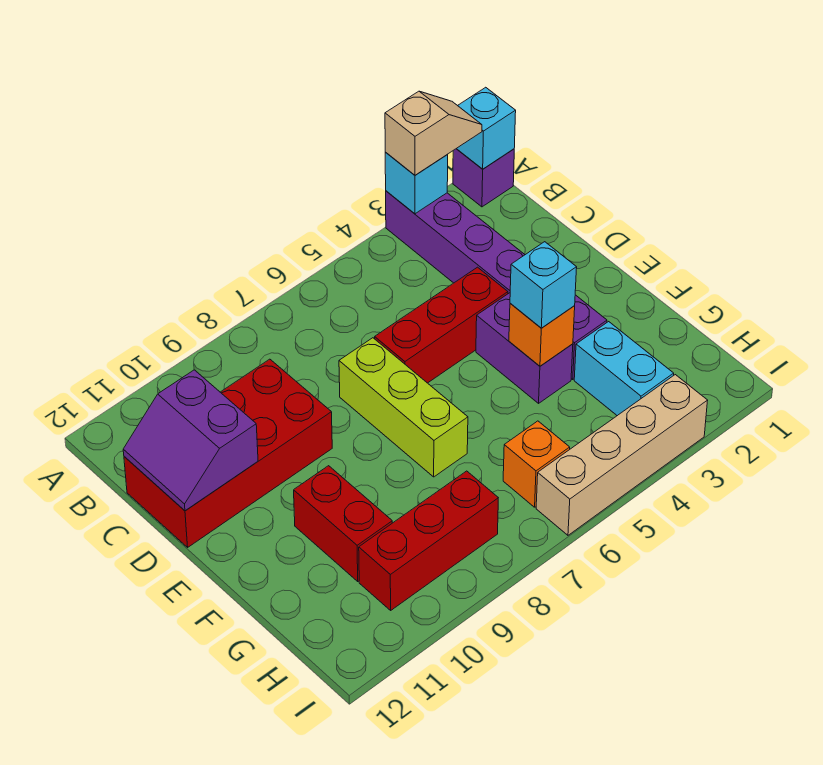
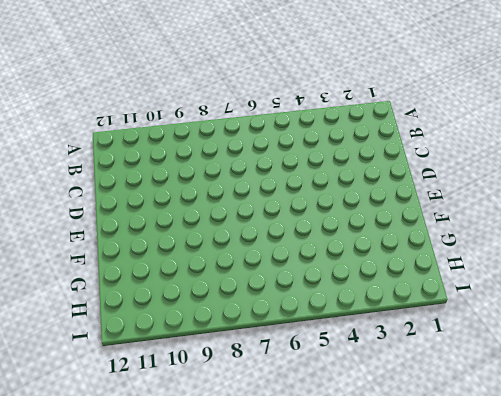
none -> purple brick A1 level 1
none -> purple brick A3:F3 level 1
none -> red brick C9:D12 level 1

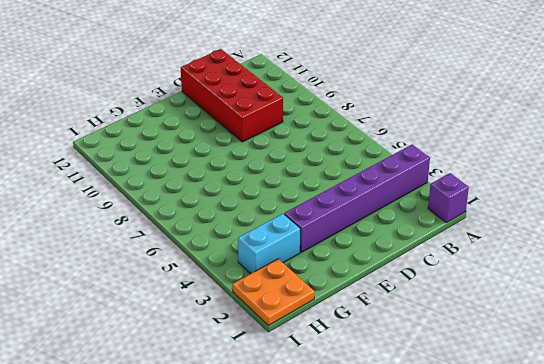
orange plate H1:I2 level 1 -> none
none -> red brick D4:D6 level 1
none -> lime brick D7:F7 level 1
none -> purple brick E4:F4 level 1

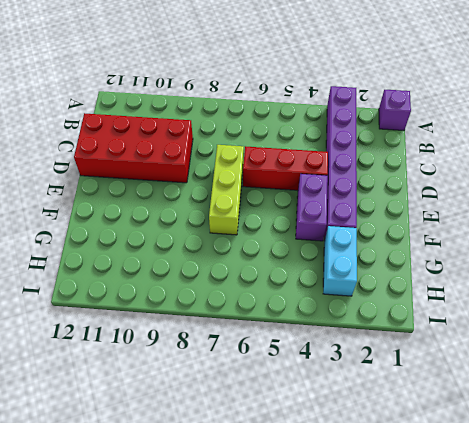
none -> red brick F10:G10 level 1
none -> orange brick H6 level 1
none -> red brick H8:H10 level 1

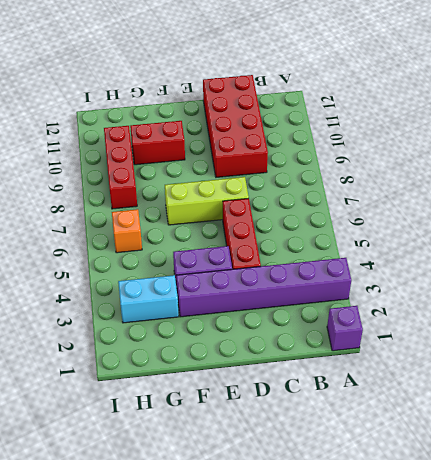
none -> tan brick I3:I6 level 1
none -> cyan brick A1 level 2
none -> cyan brick A3 level 2

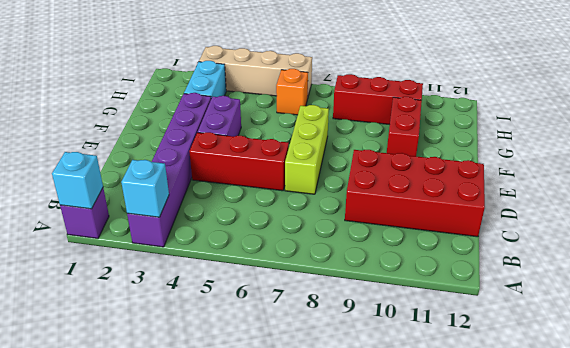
none -> purple slope C11:D12 level 2 top 11
none -> orange brick F4 level 2
none -> tan slope A2:A3 level 3 top 3

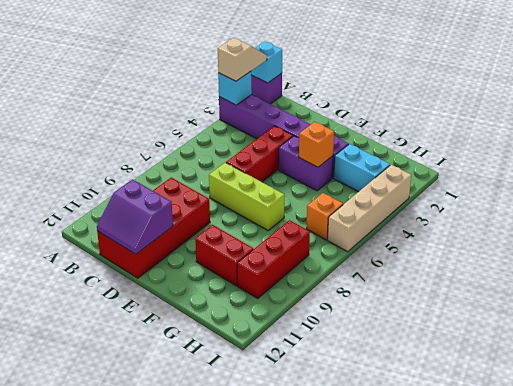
none -> cyan brick F4 level 3

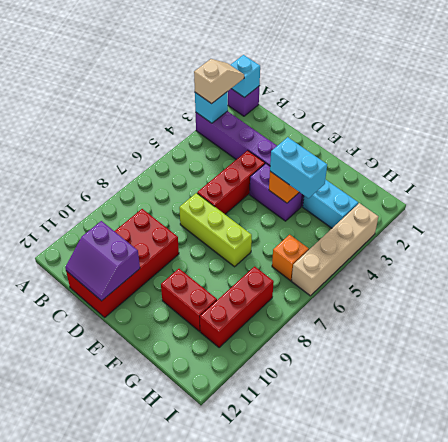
cyan brick F4:G4 level 3 -> cyan brick F4 level 3

